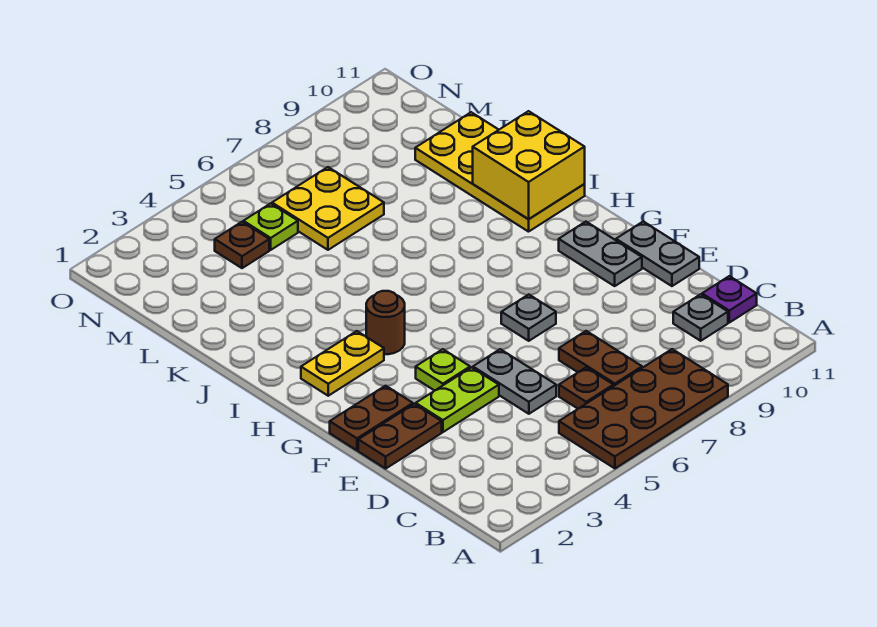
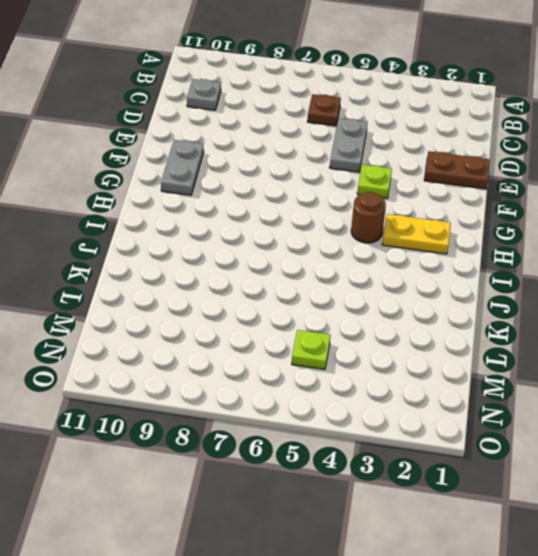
none -> brown plate A5:B8 level 1
none -> brown plate C7:D7 level 1
none -> purple plate C11 level 1

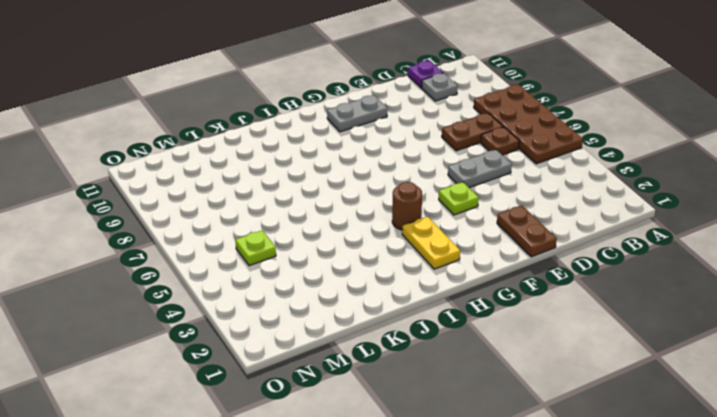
none -> lime plate E3:E4 level 1
none -> grey plate E11:F11 level 1
none -> brown plate F1:F2 level 1

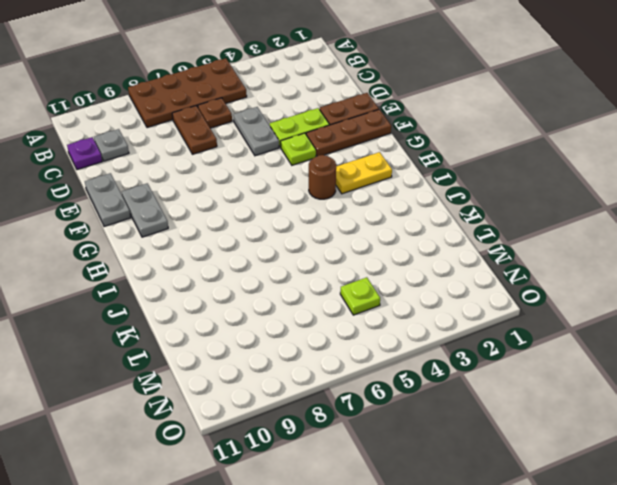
brown plate F1:F3 level 1 -> brown plate F1:F2 level 1
none -> grey plate F7 level 1
none -> yellow plate I10:L11 level 1
none -> yellow plate L6:M7 level 1

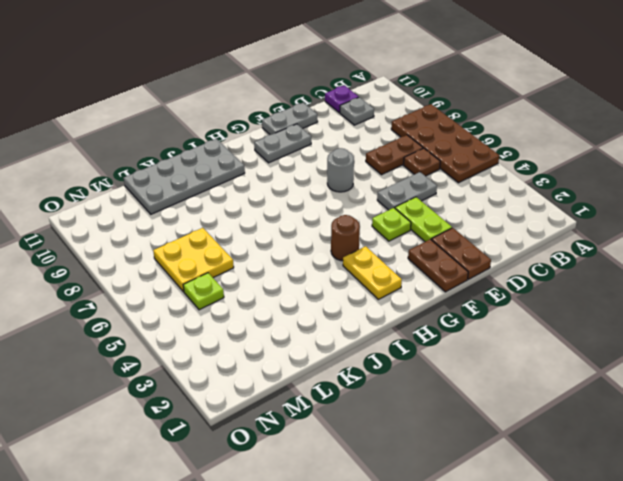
grey round brick F7 level 1 -> grey plate F7 level 1
grey plate I10:L11 level 1 -> yellow plate I10:L11 level 1
none -> brown plate M4 level 1
none -> yellow brick I10:J11 level 2

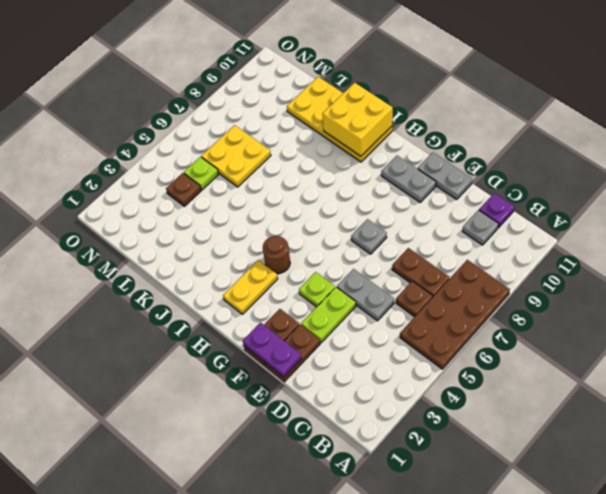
purple plate E1:F1 level 2 -> none

